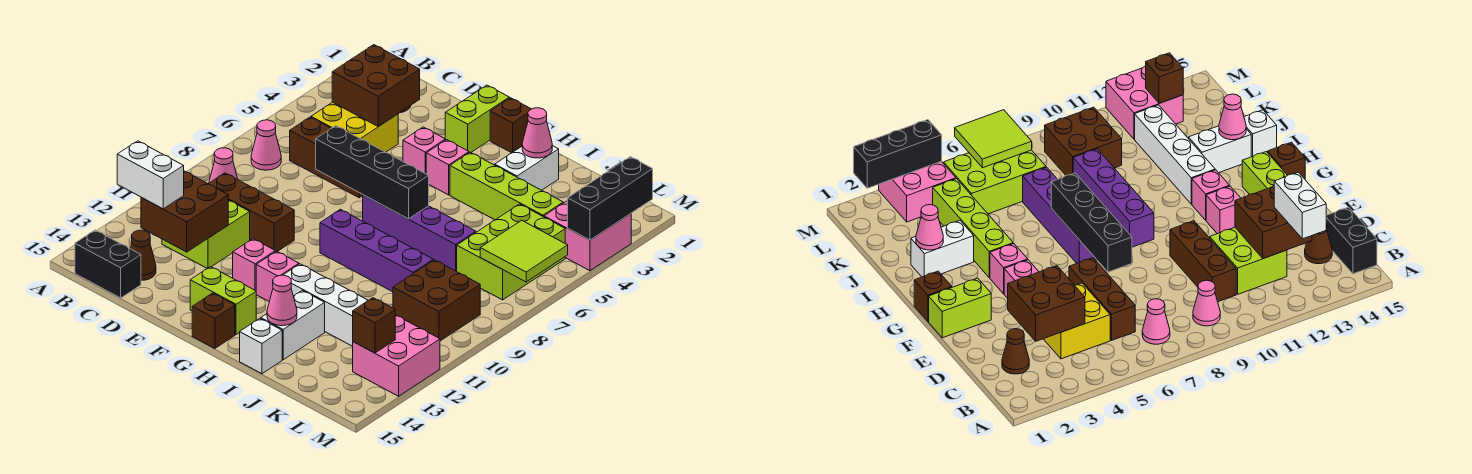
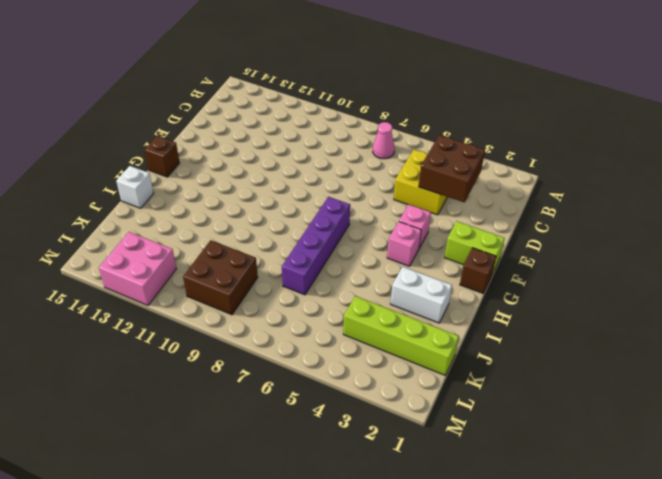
lime brick K1:K4 level 1 -> lime brick H4:K4 level 1
none -> pink cone B9 level 1
none -> black brick B15:C15 level 1
none -> brown cone C2 level 1
none -> brown brick C6:E6 level 1

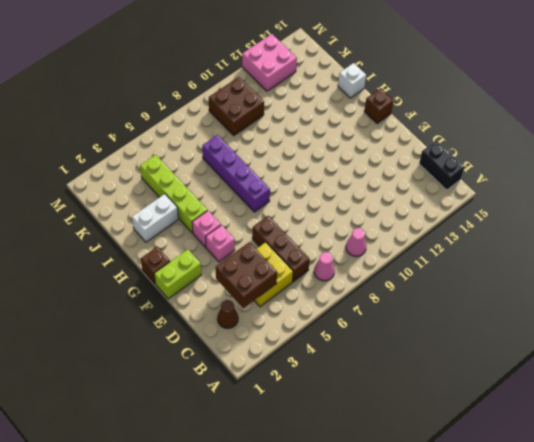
none -> brown brick C10:E10 level 1
none -> lime brick C11:D12 level 1
none -> brown cone C14 level 1
none -> pink brick F12 level 1

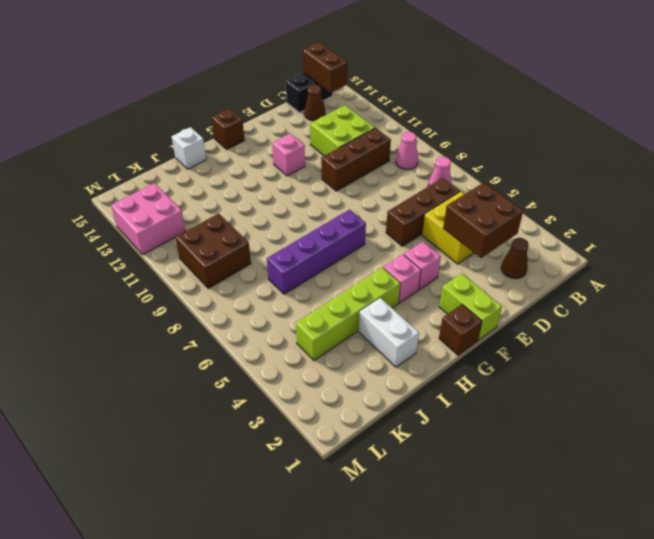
brown brick B14:B15 level 2 -> none
none -> lime brick F14:G14 level 1
none -> purple brick G9:J9 level 1
none -> pink brick G12 level 1
none -> white brick H12:K12 level 1

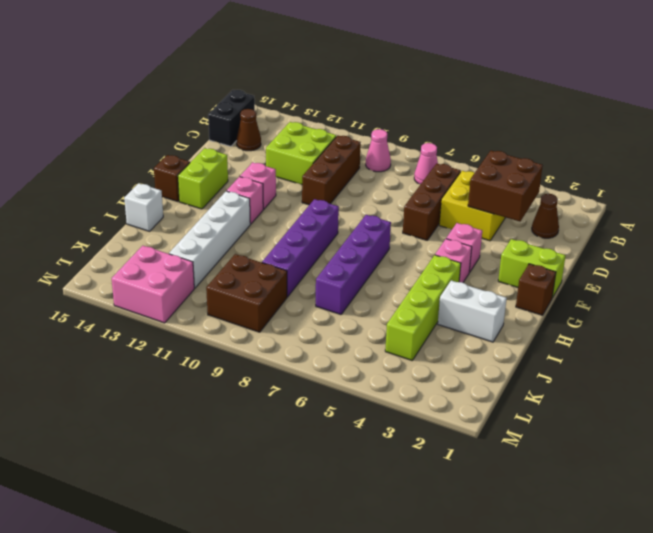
none -> white brick I13:I14 level 1
none -> lime brick K5:L7 level 1
none -> pink brick L3:M4 level 1
none -> brown brick C12:D13 level 2

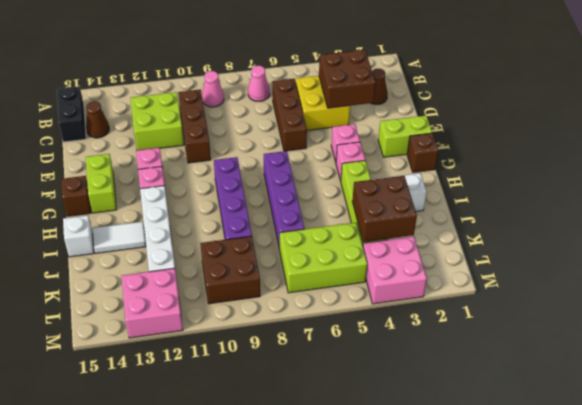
white tile I13:I14 level 1 -> white brick I13:I14 level 1
brown brick J3:K4 level 2 -> brown brick C12:D13 level 2
none -> black brick E7:H7 level 2
none -> pink cone I2 level 2
none -> pink cone I14 level 2
none -> lime tile L6:M7 level 2

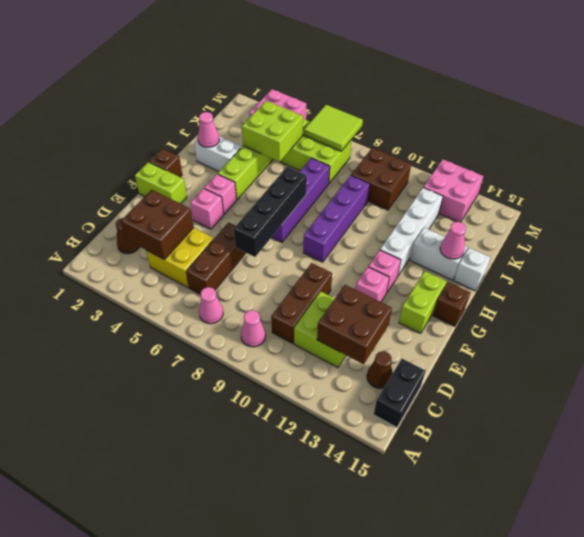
lime brick J4:K5 level 2 -> none
none -> brown brick L13 level 2
none -> black brick M2:M4 level 2
none -> white brick B13:C13 level 3

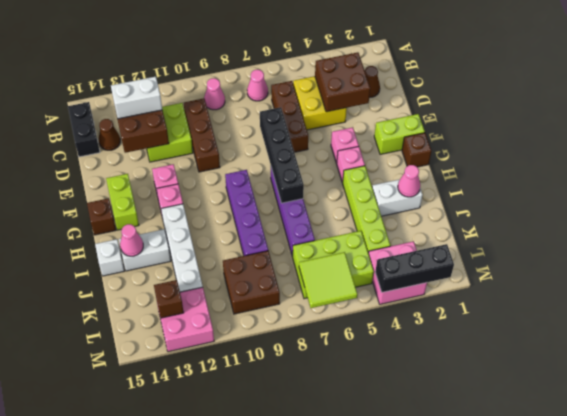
white brick C12:C13 level 3 -> white brick B13:C13 level 3

